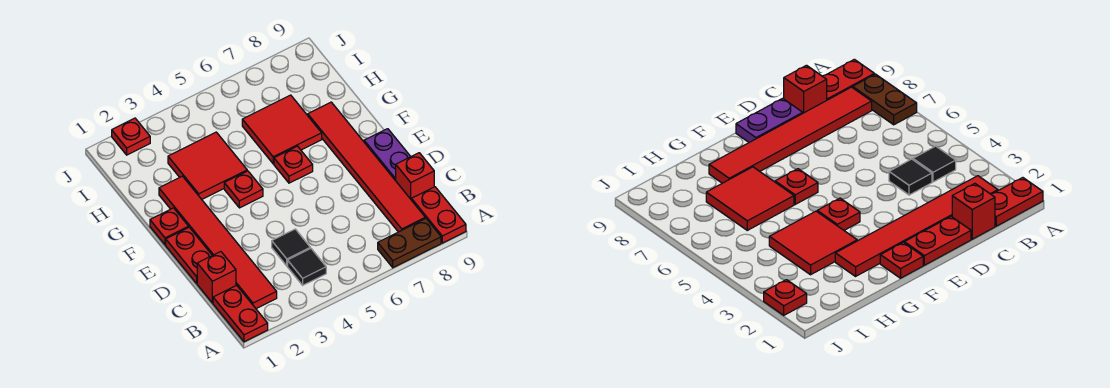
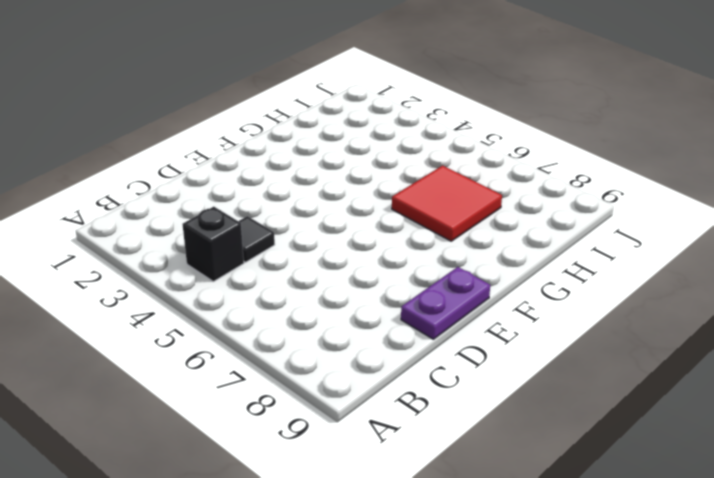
black brick B4 level 1 -> black tile B4 level 1
none -> red plate A1:B1 level 1
none -> brown plate A7:A8 level 1
none -> red plate A9:B9 level 1

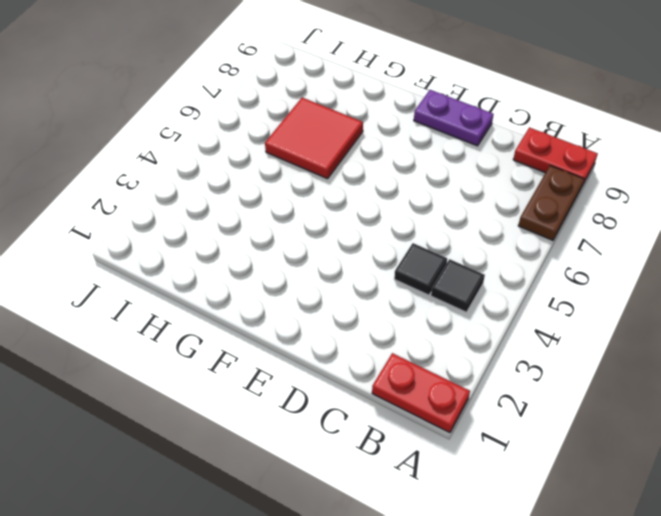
none -> red tile B2:G2 level 1
none -> red tile B8:G8 level 1
none -> red brick C1 level 1

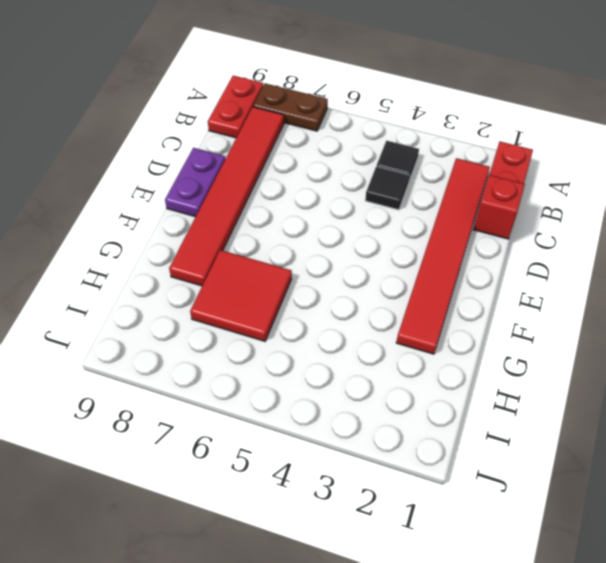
none -> red brick C9 level 1
none -> red plate D1:E1 level 1
none -> red plate F1 level 1

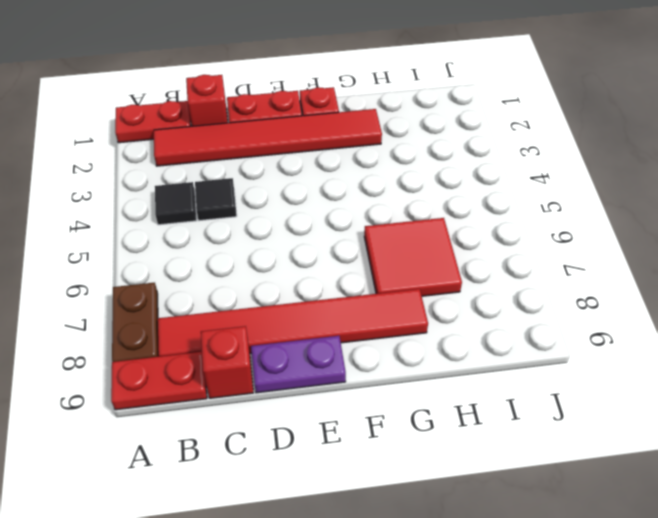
none -> red plate F4 level 1
none -> red plate F6 level 1
none -> red tile G3:H4 level 1

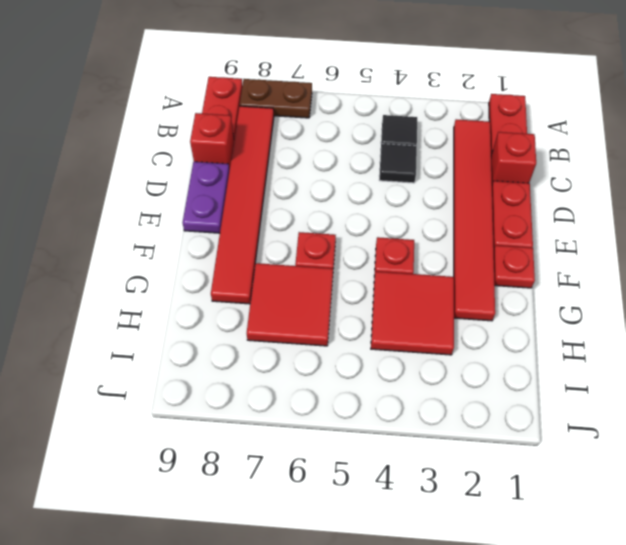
none -> red plate J2 level 1

